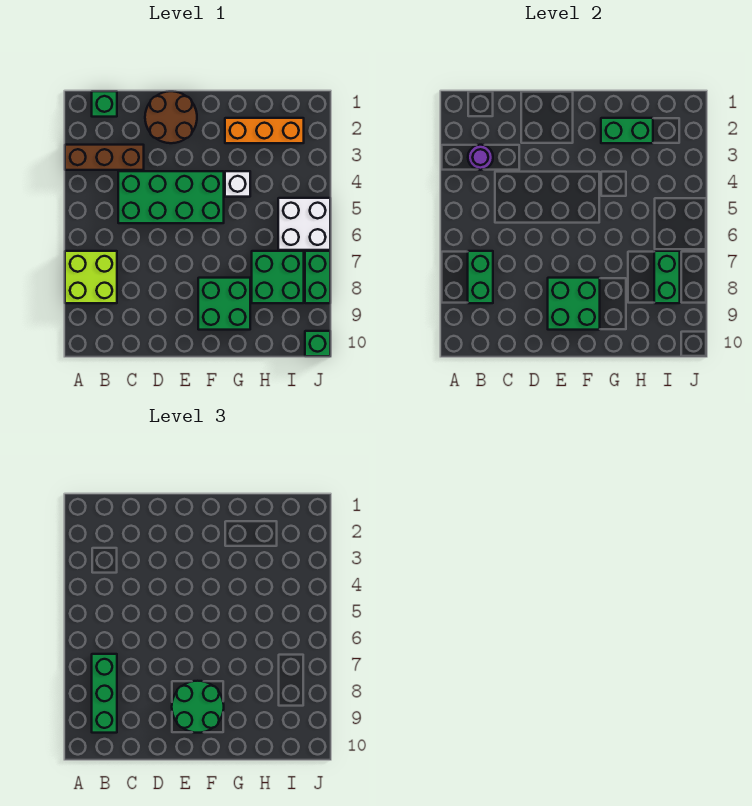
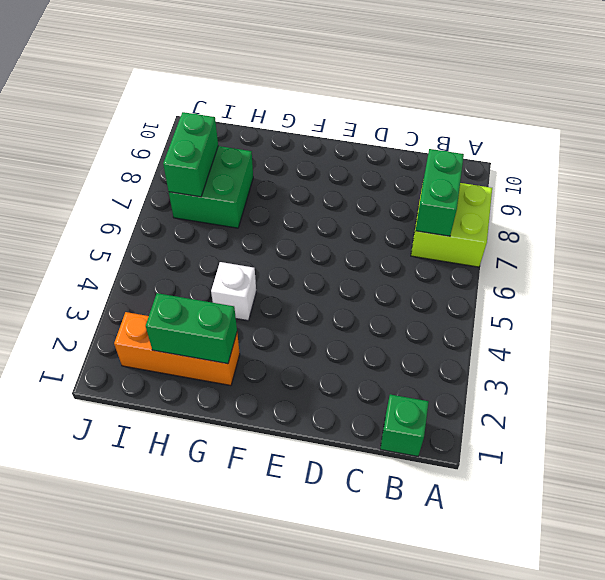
none -> brown brick A3:C3 level 1
none -> green brick C4:F5 level 1
none -> brown round brick D1:E2 level 1

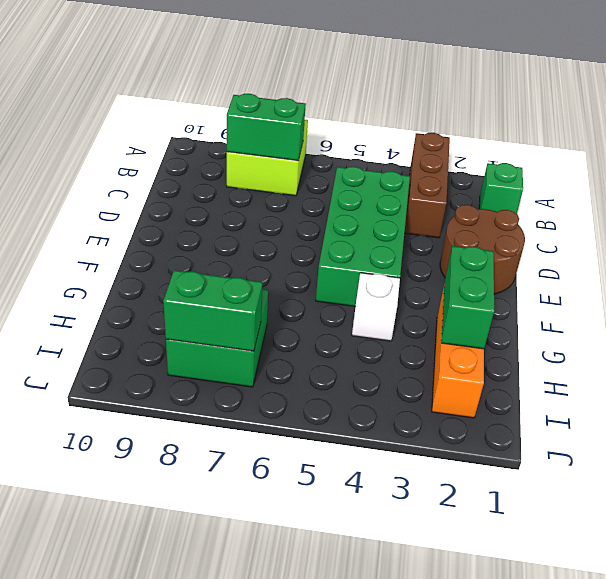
none -> green brick F8:G9 level 1
none -> white brick I5:J6 level 1
none -> green brick J7:J8 level 1

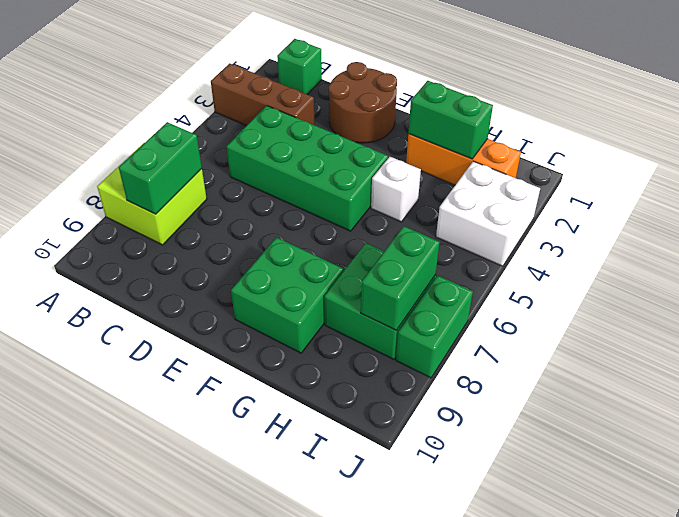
white brick I3:J4 level 1 -> white brick I5:J6 level 1
none -> green brick J10 level 1
none -> purple round brick B3 level 2
none -> green brick E8:F9 level 2

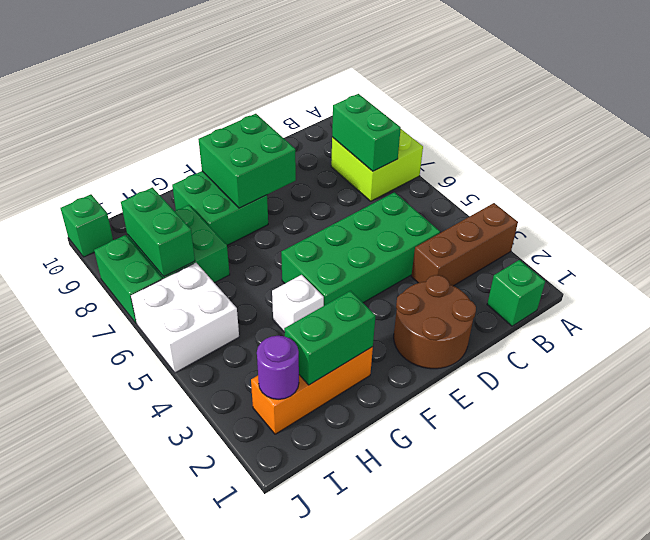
purple round brick I2 level 2 -> purple round brick B3 level 2
none -> green brick B7:B9 level 3
none -> green round brick E8:F9 level 3

